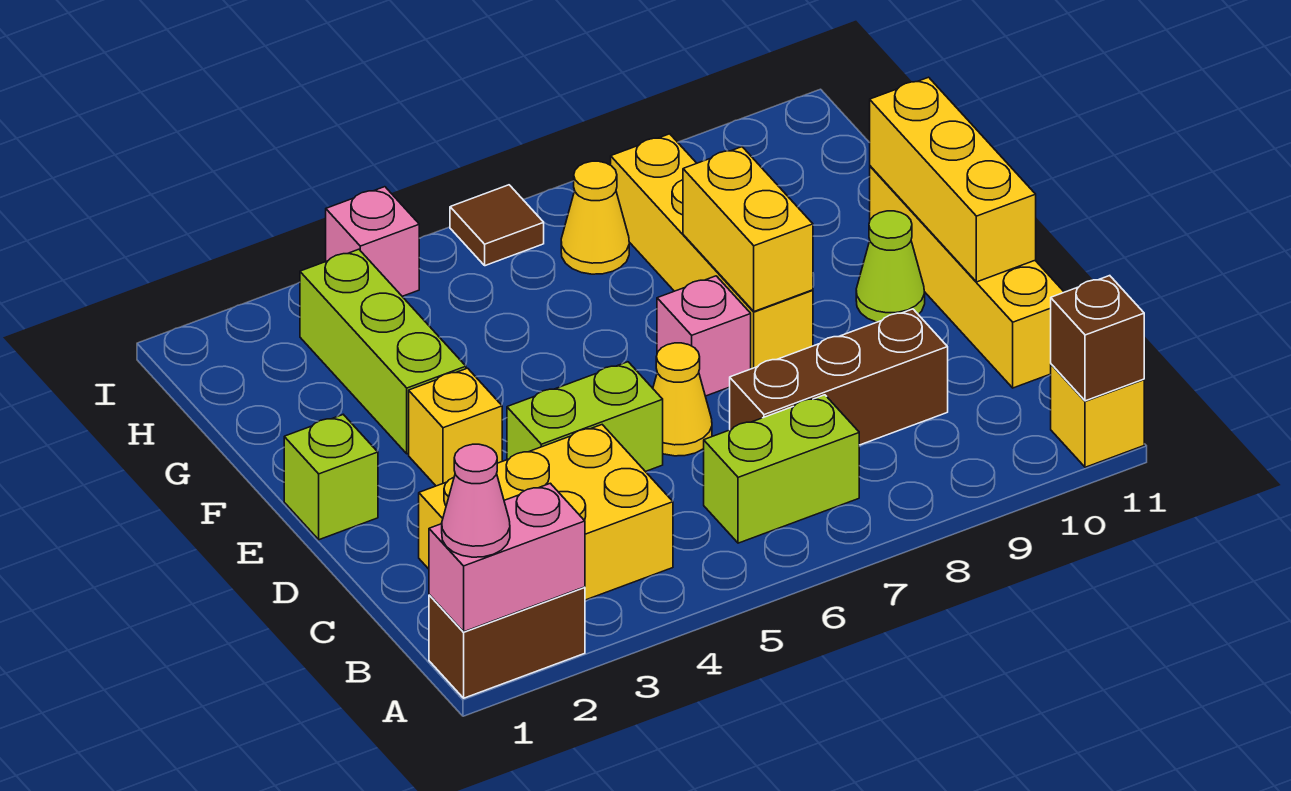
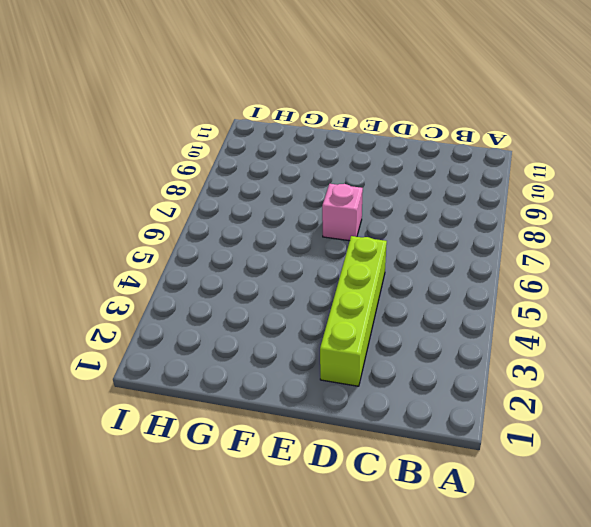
lime brick D2:D5 level 1 -> lime brick D4:D5 level 1
none -> brown brick A1:A2 level 1
none -> yellow brick A11 level 1
none -> yellow brick B2:C4 level 1

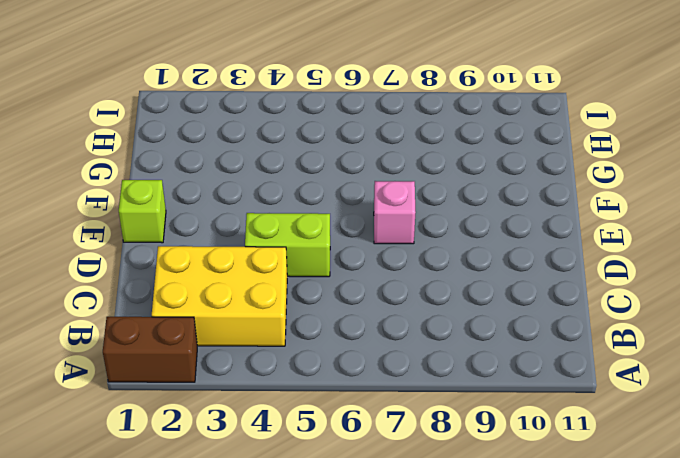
none -> yellow brick A11 level 1
none -> lime brick B6:B7 level 1
none -> brown brick C7:C9 level 1

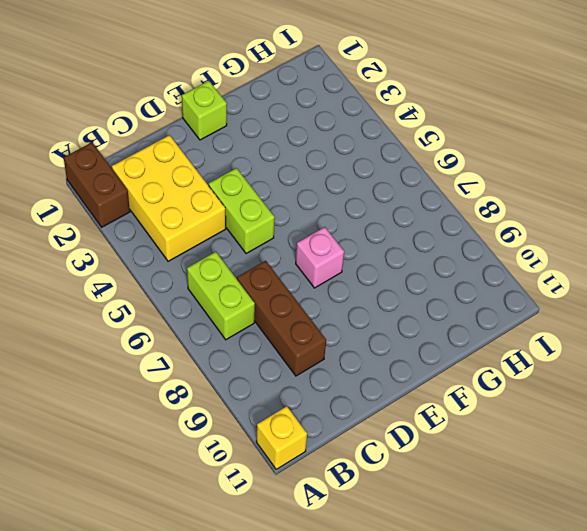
none -> yellow brick C11:F11 level 1
none -> yellow cone D6 level 1
none -> yellow brick E3 level 1

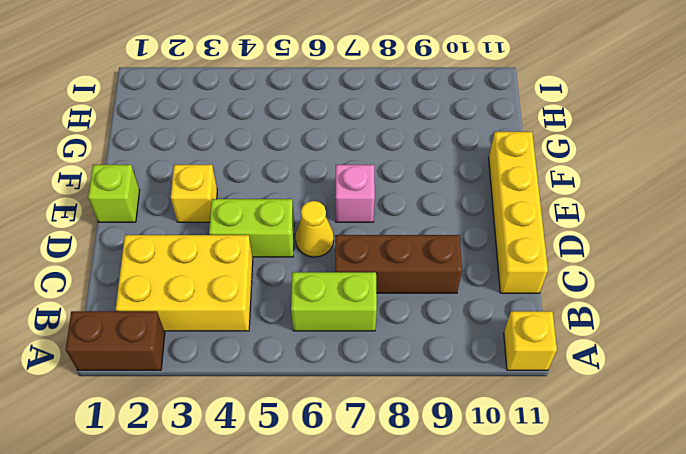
none -> yellow brick E8:H8 level 1
none -> lime cone E10 level 1
none -> lime brick F3:H3 level 1

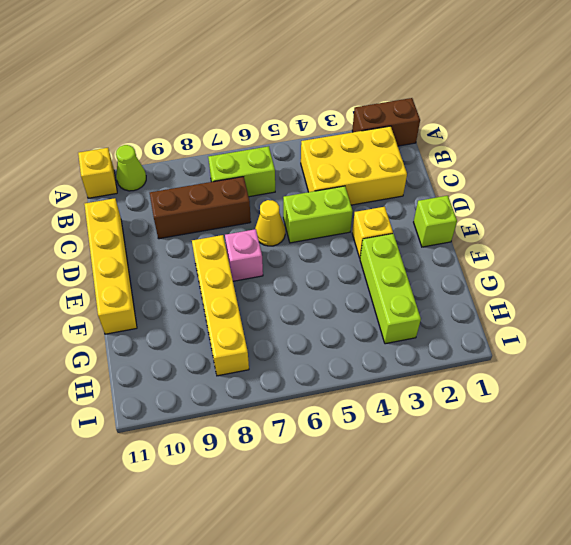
lime cone A10 level 1 -> lime cone E10 level 1
none -> yellow cone H7 level 1
none -> pink brick I4 level 1
none -> brown tile I6 level 1

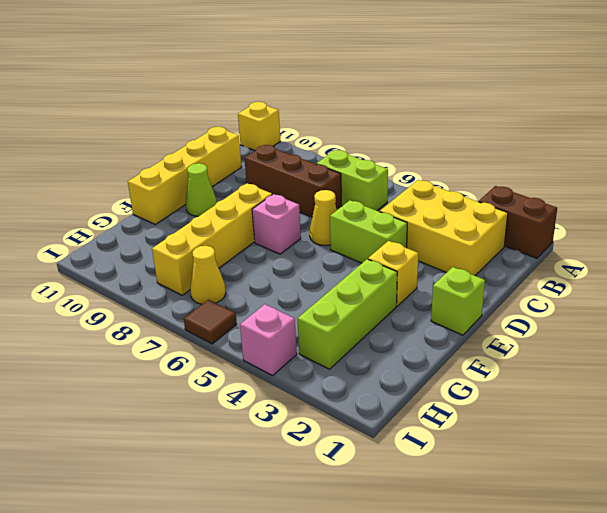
none -> pink brick A1:A2 level 2
none -> brown brick A11 level 2
none -> yellow brick D11:F11 level 2

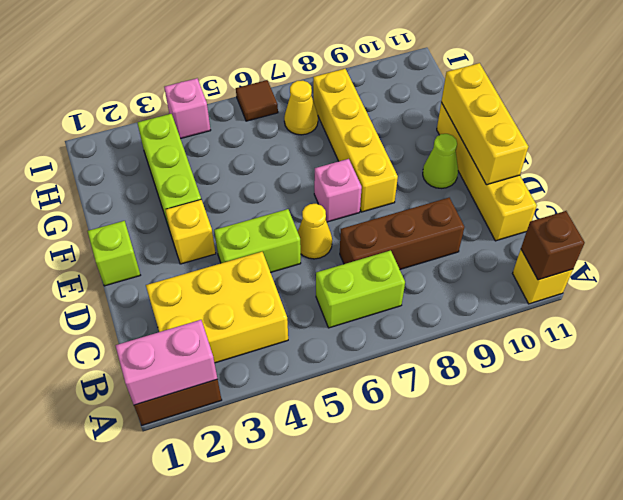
none -> yellow brick E8:F8 level 2
none -> pink cone A1 level 3

